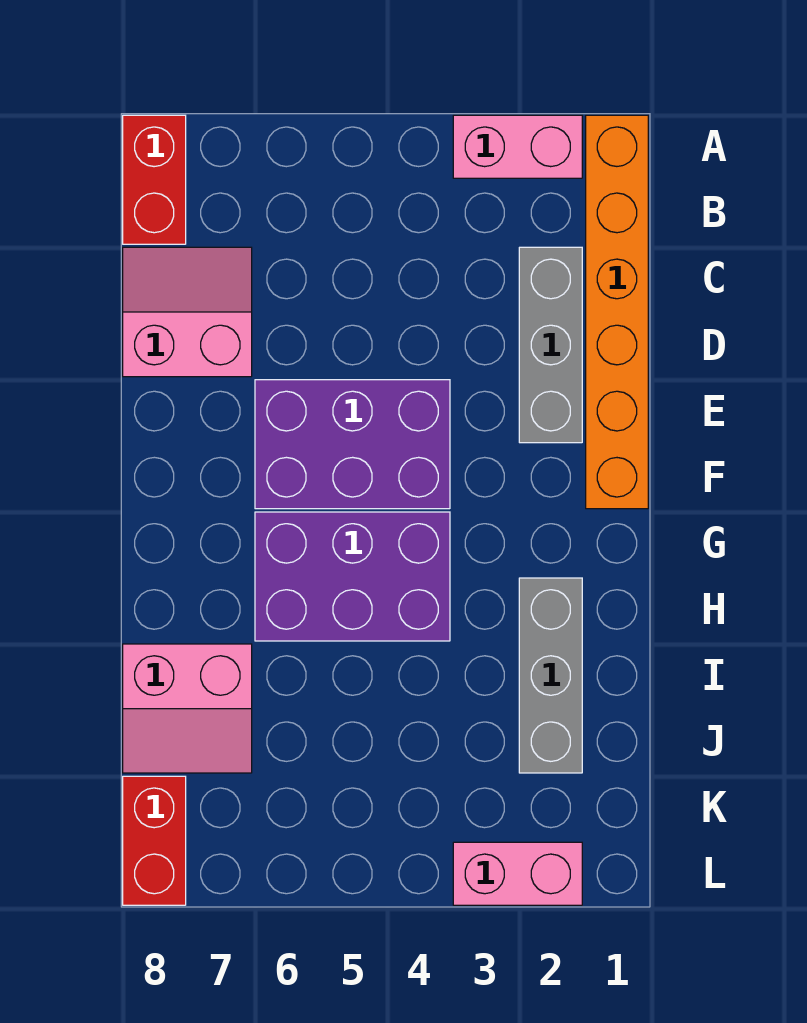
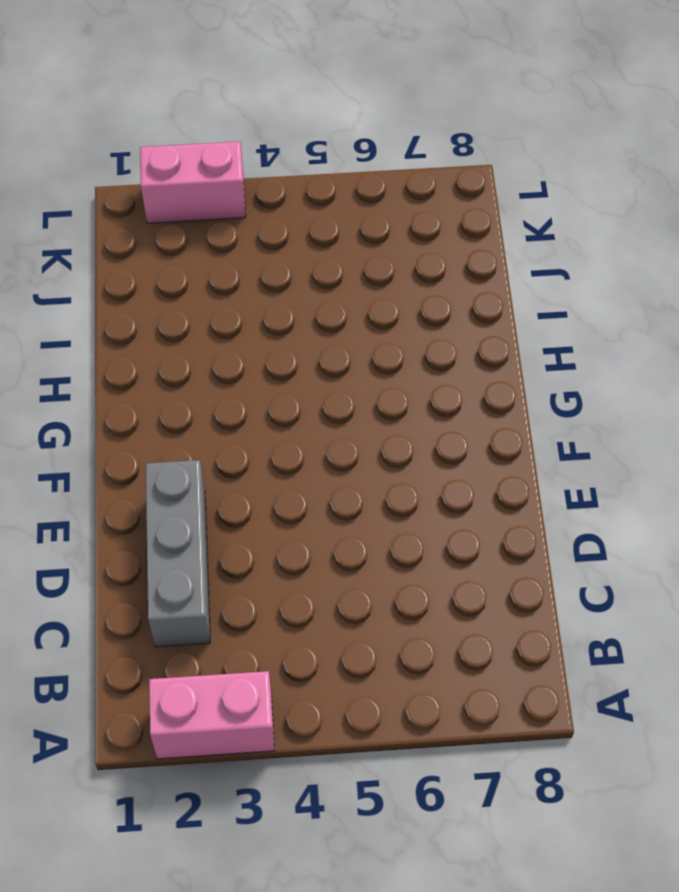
none -> orange brick A1:F1 level 1
none -> red brick A8:B8 level 1

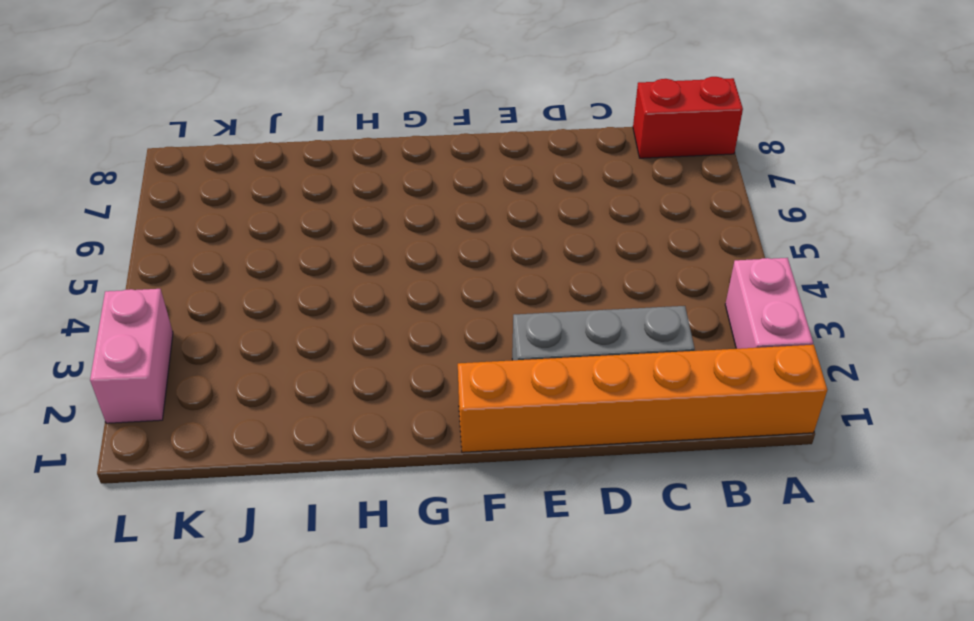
none -> pink slope C7:D8 level 1 top D
none -> purple brick E4:F6 level 1

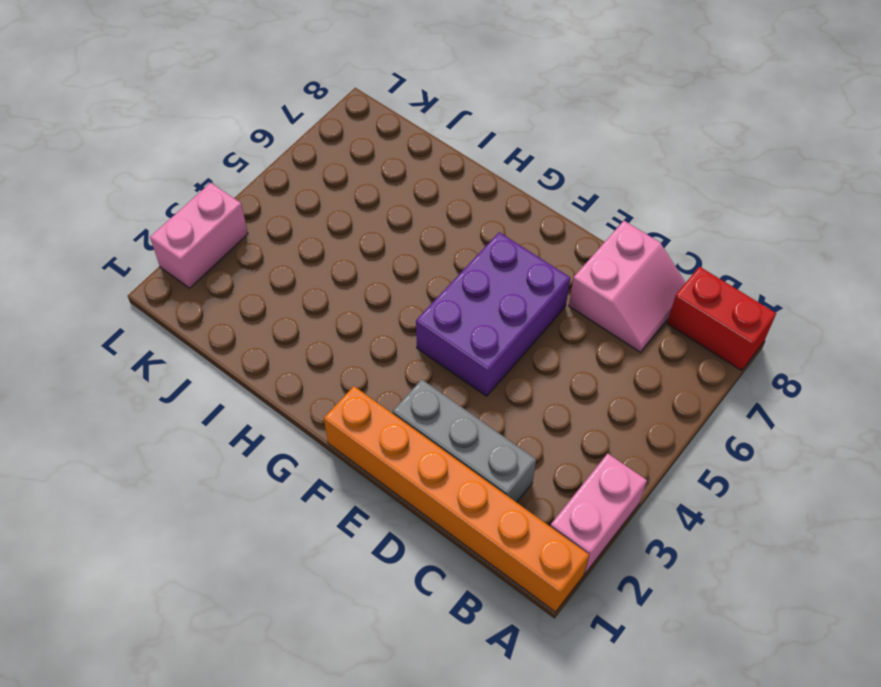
none -> purple brick G4:H6 level 1
none -> grey brick H2:J2 level 1

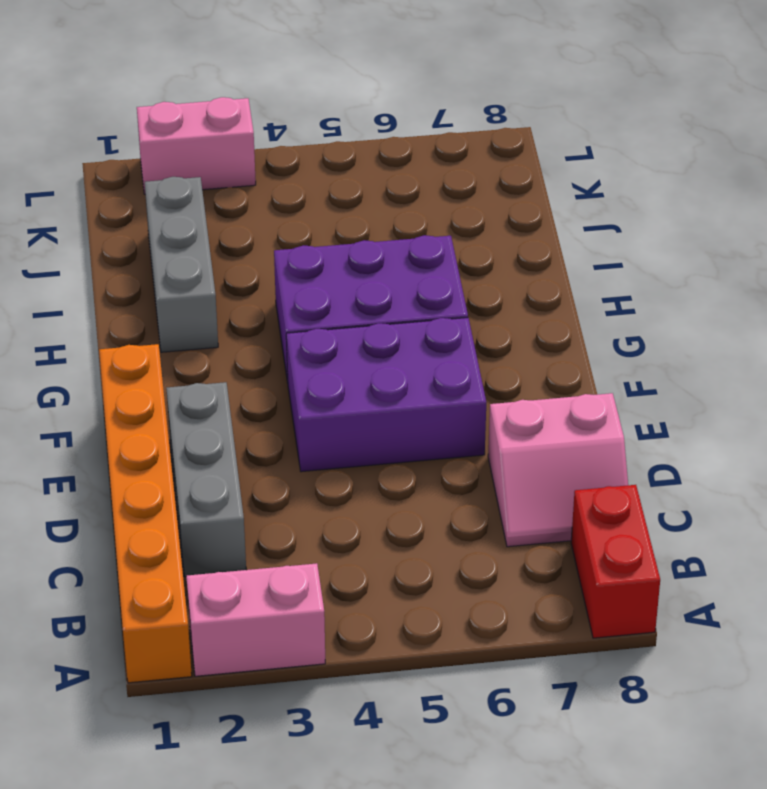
none -> pink slope I7:J8 level 1 top I
none -> red brick K8:L8 level 1

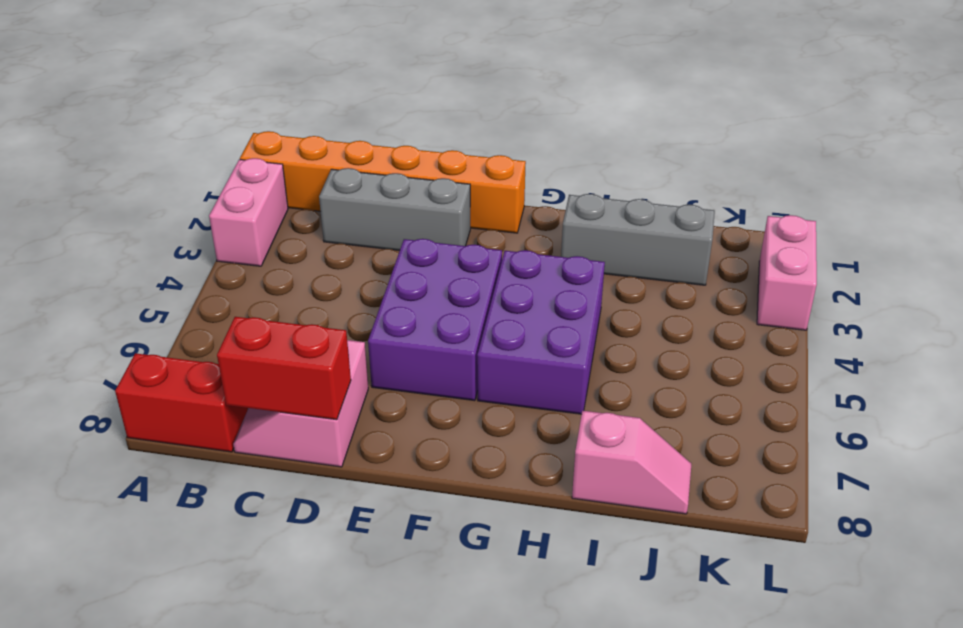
red brick C8:D8 level 2 -> red brick K8:L8 level 1
pink slope I8:J8 level 1 top I -> pink slope I7:J8 level 1 top I

